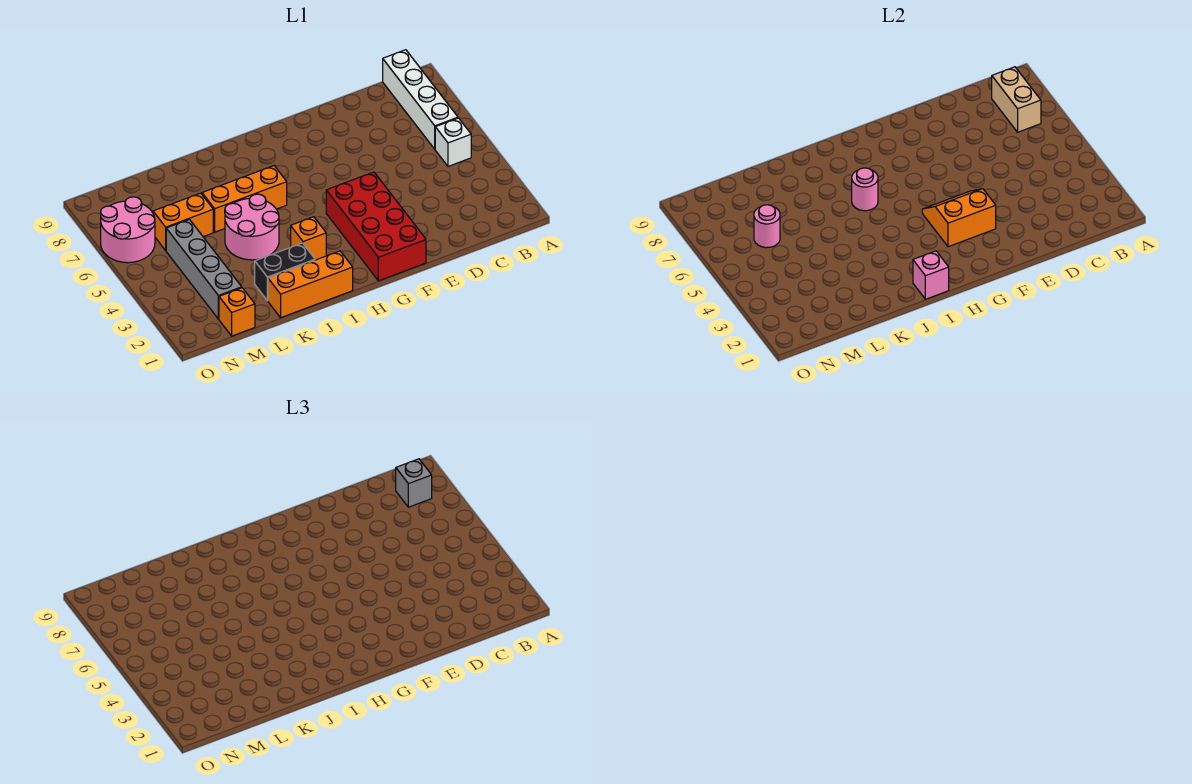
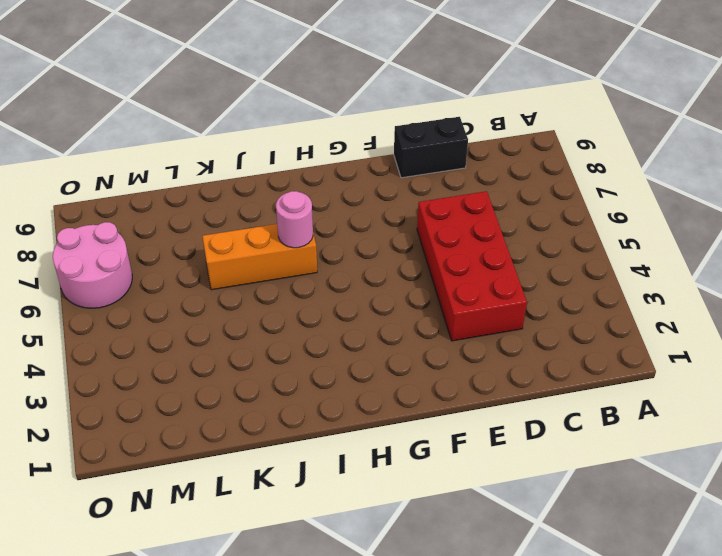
red brick D3:E6 level 1 -> red brick F1:G4 level 1
black brick D9:E9 level 1 -> black brick J2:K2 level 1
none -> white brick B5 level 1
none -> white brick B6:B9 level 1
none -> orange brick I1:K1 level 1

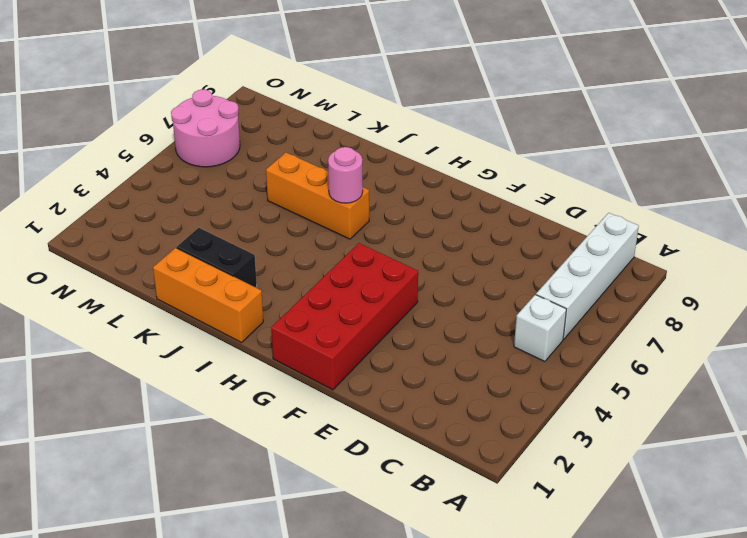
none -> orange brick I3 level 1
none -> pink round brick J4:K5 level 1
none -> orange brick L6:M6 level 1

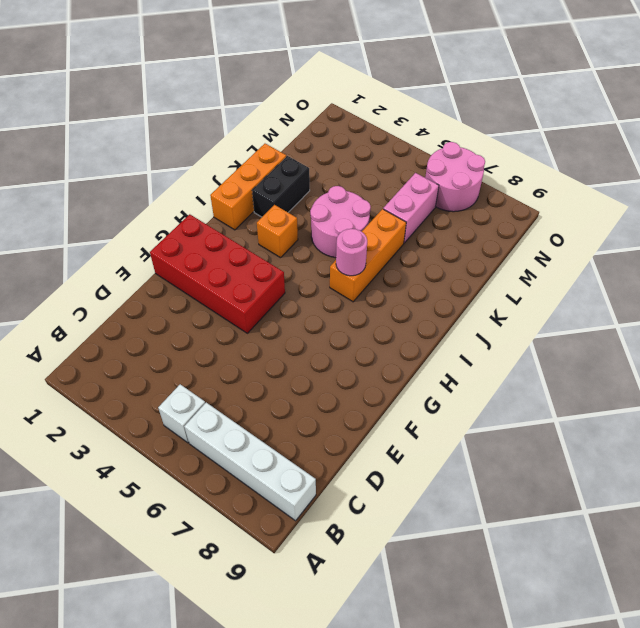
pink brick L6:M6 level 1 -> orange brick L6:M6 level 1
none -> orange brick M1 level 1
none -> grey brick M2:M5 level 1
none -> tan brick B7:B8 level 2

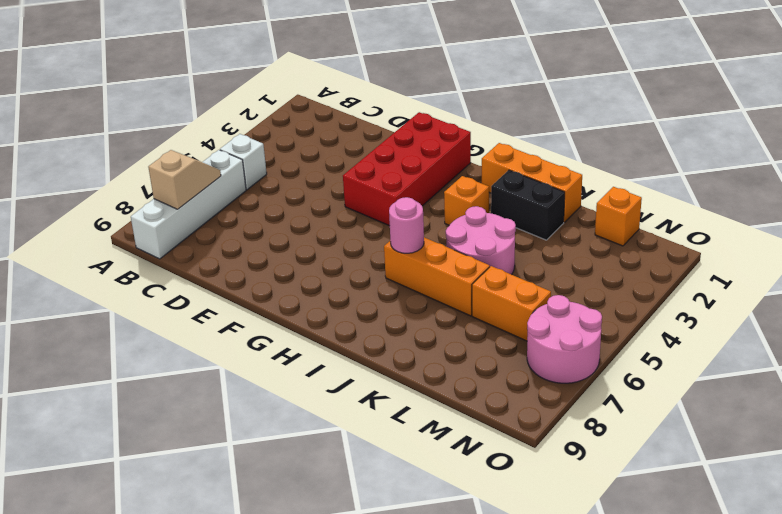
tan slope B7:B8 level 2 top 8 -> tan brick B7:B8 level 2
none -> grey brick M2:M5 level 1
none -> orange slope F3:G4 level 2 top 3
none -> pink brick I1 level 2

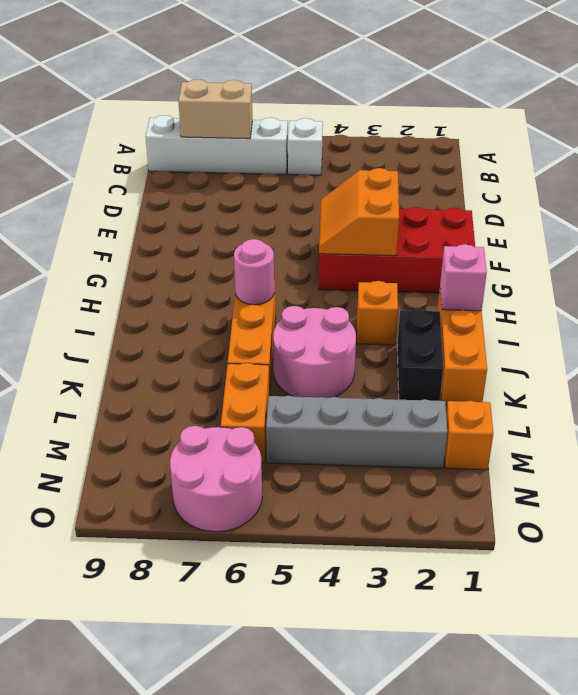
none -> pink round brick M6 level 2
none -> grey brick B8 level 3

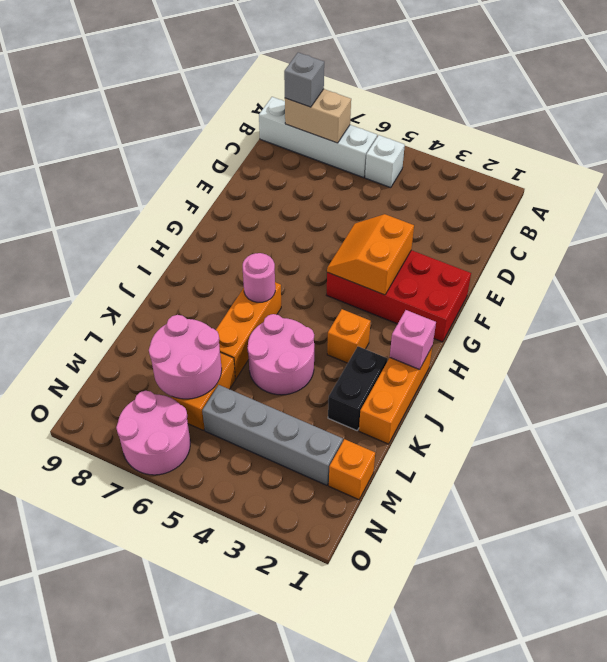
pink round brick L6:M7 level 2 -> pink round brick M6 level 2

